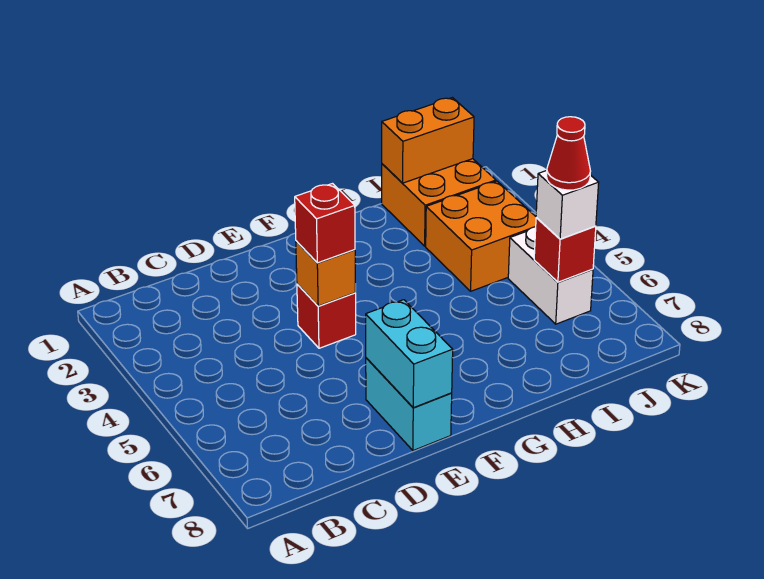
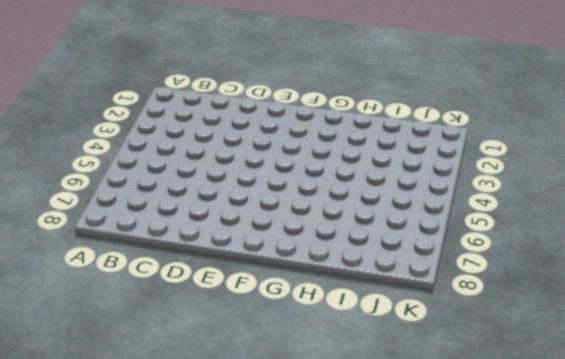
none -> red brick E4 level 1
none -> cyan brick E7:E8 level 1
none -> orange brick I1:J2 level 1

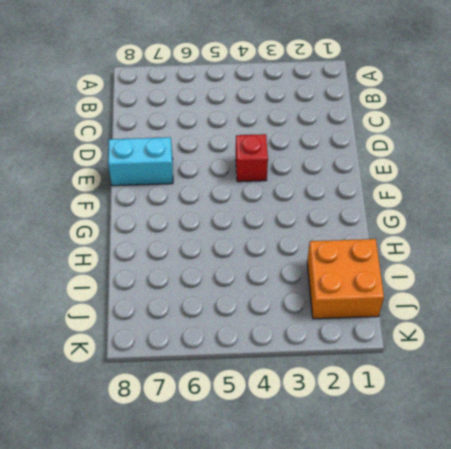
none -> orange brick I3:J4 level 1
none -> white brick J5:J6 level 1
none -> orange brick E4 level 2

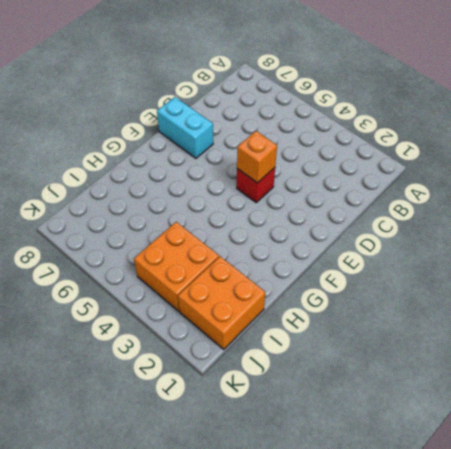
none -> white brick J5:J6 level 1
none -> cyan brick E7:E8 level 2
none -> orange brick I1:J1 level 2

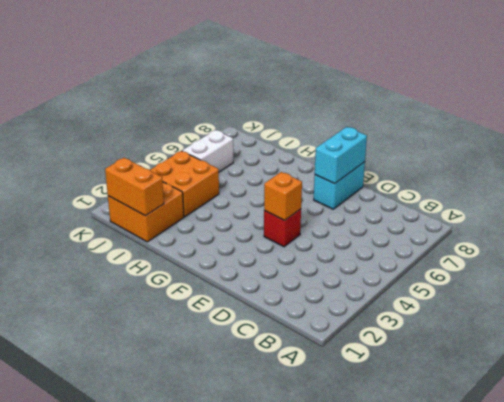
none -> red brick J6 level 2
none -> red brick E4 level 3
none -> white brick J6 level 3

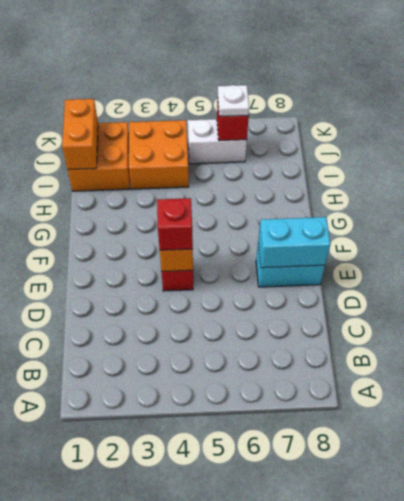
white plate J6 level 3 -> white brick J6 level 3
none -> red cone J6 level 4

